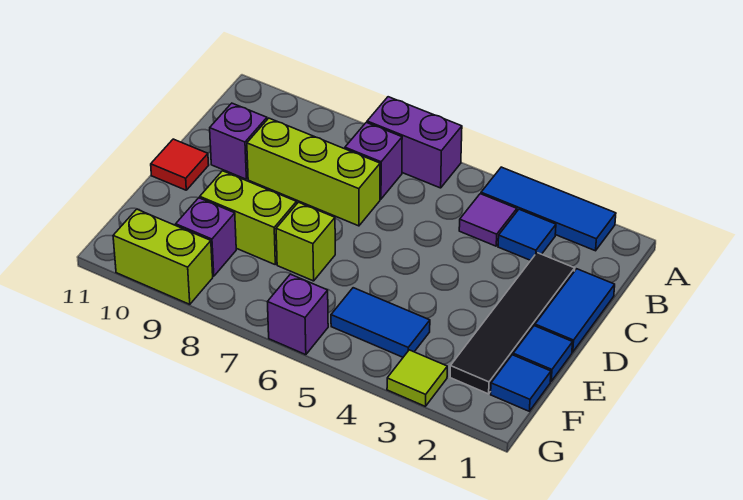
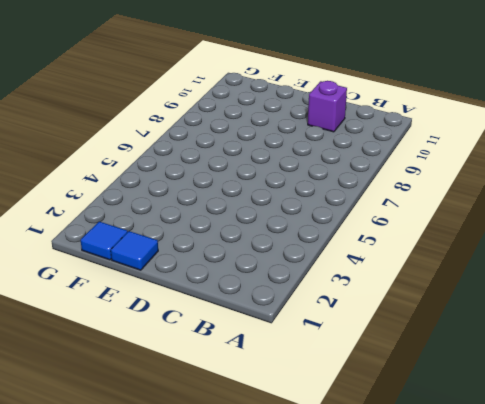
none -> blue tile A2:A4 level 1
none -> purple brick A6:A7 level 1
none -> blue tile B3 level 1

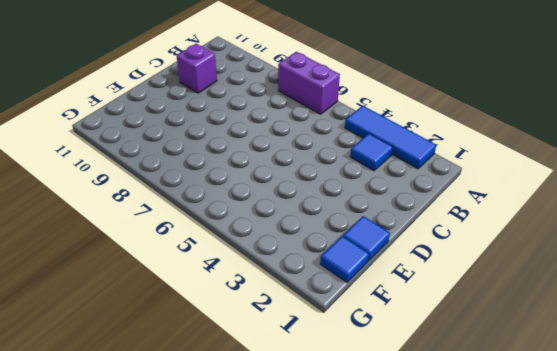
none -> purple tile B4 level 1
none -> purple brick B7 level 1
none -> blue tile C1:D1 level 1

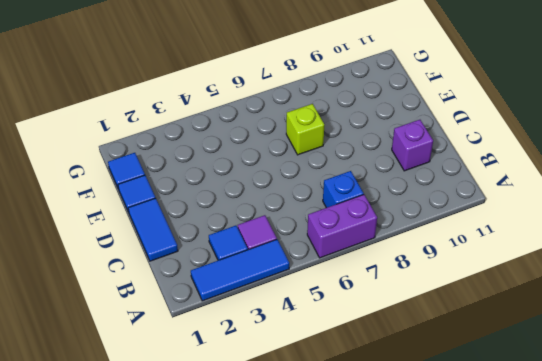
blue brick B7 level 1 -> purple brick B7 level 1
none -> black tile C2:F2 level 1
none -> lime brick C7:C9 level 1
none -> red tile D11 level 1

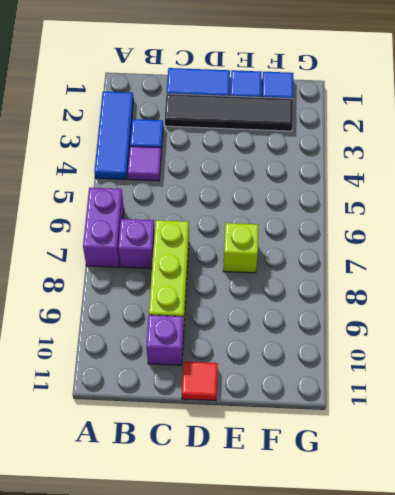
none -> lime brick E8:E9 level 1
none -> blue tile F4:F5 level 1
none -> purple brick F9 level 1

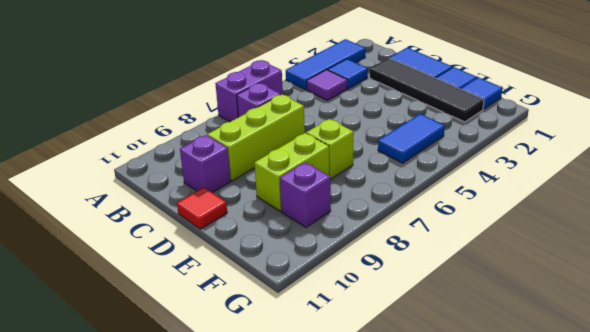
none -> lime tile G3 level 1
none -> purple brick G6 level 1
none -> lime brick G9:G10 level 1

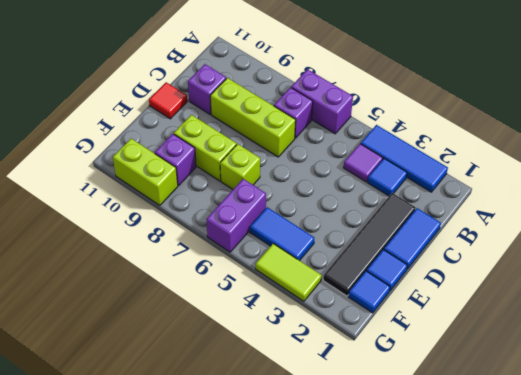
purple brick F6:G6 level 1 -> purple brick G6 level 1
lime tile G3:G4 level 1 -> lime tile G3 level 1

